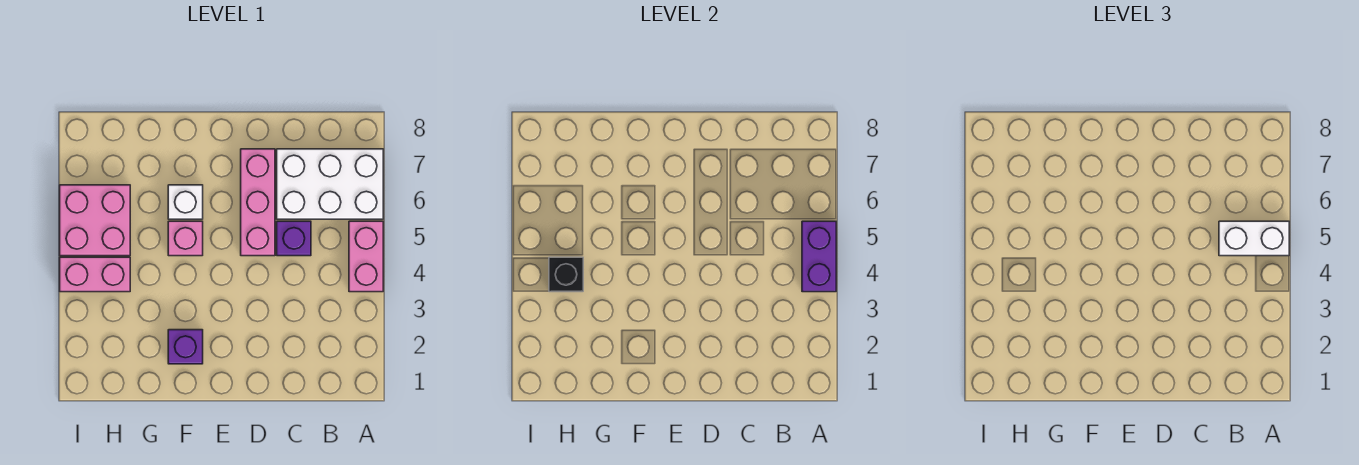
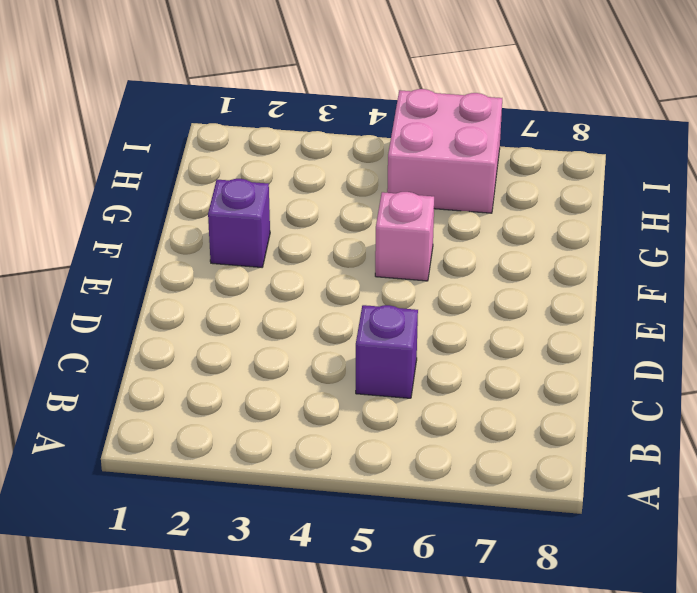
none -> pink brick A4:A5 level 1
none -> white brick A6:C7 level 1
none -> pink brick D5:D7 level 1

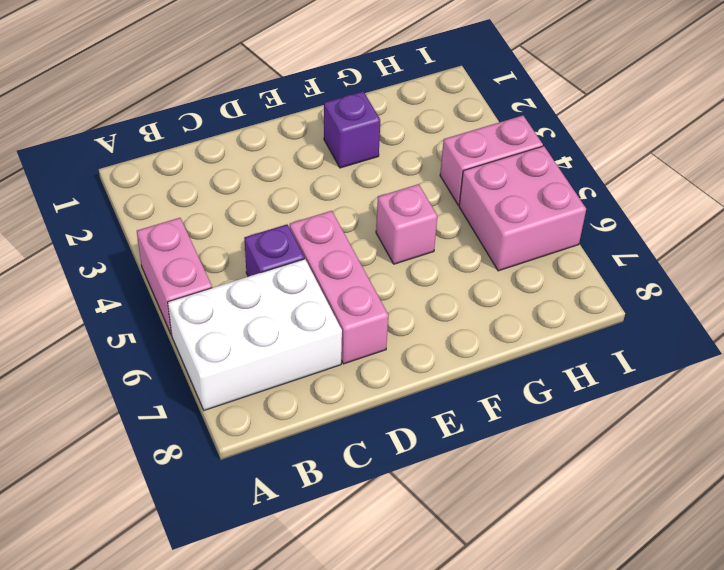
none -> white brick F6 level 1
none -> purple brick A4:A5 level 2
none -> black brick H4 level 2

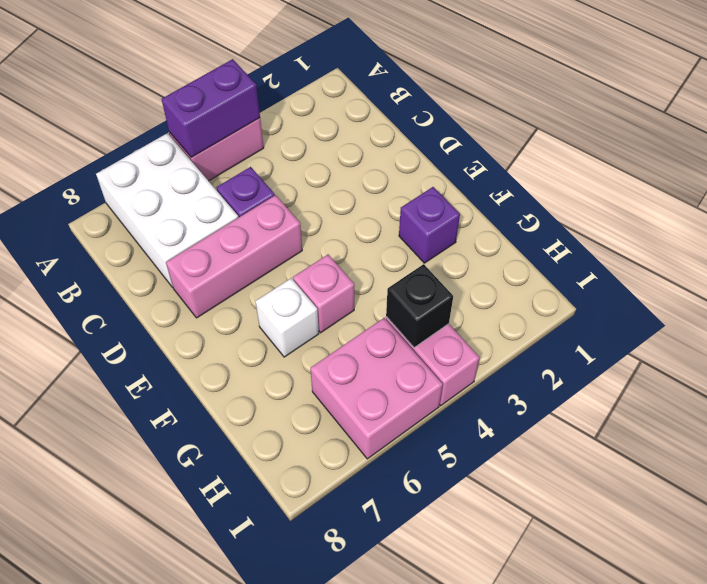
none -> white brick A5:B5 level 3

